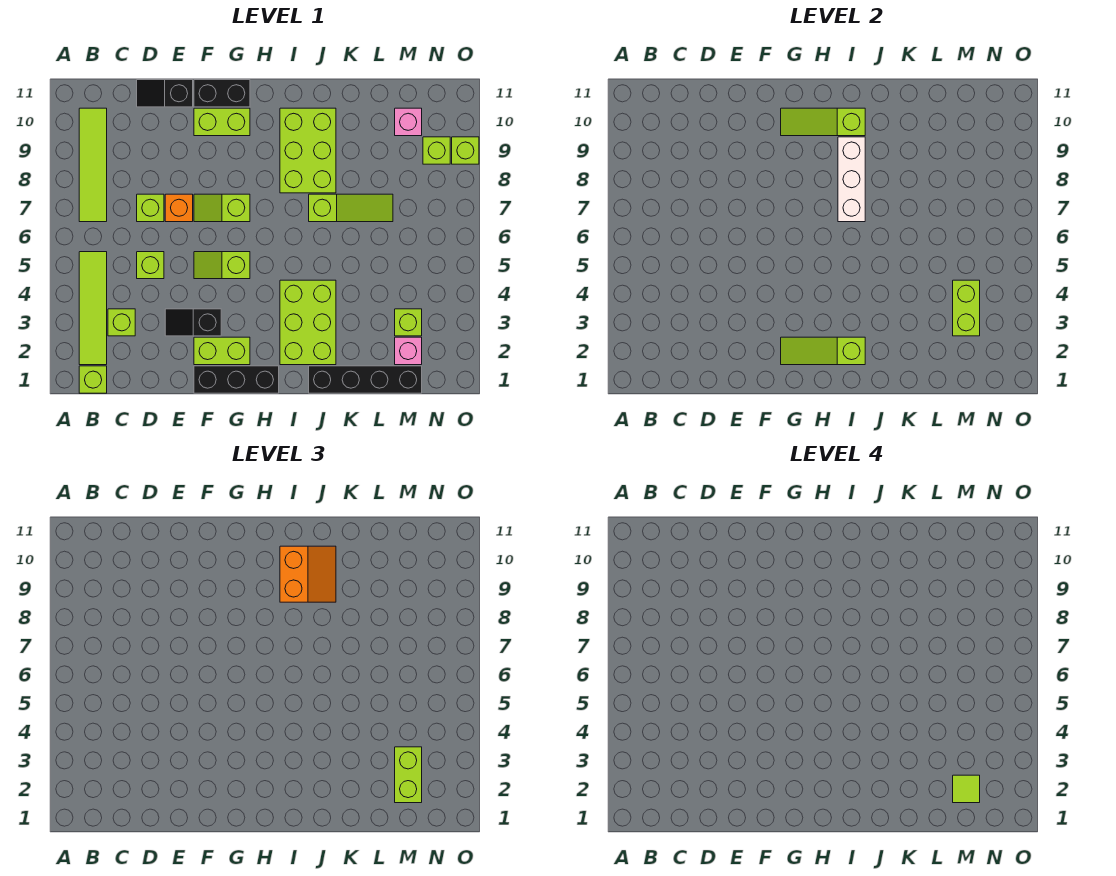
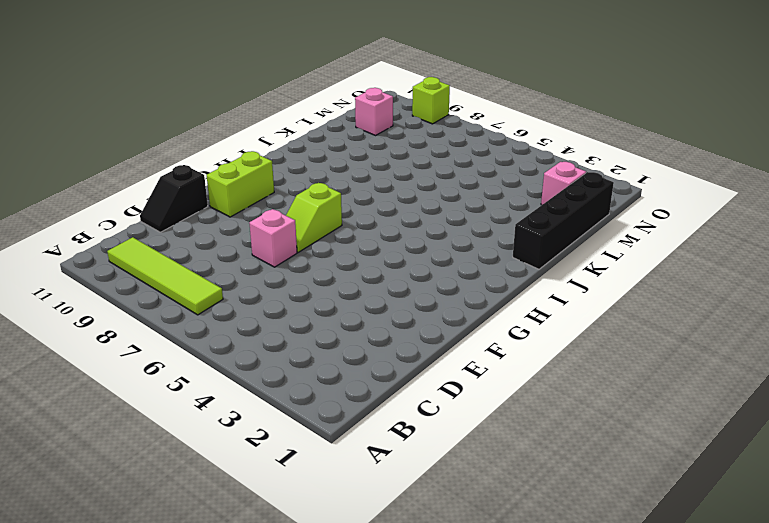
pink brick E7 level 1 -> orange brick E7 level 1
none -> lime brick B1 level 1
none -> lime tile B2:B5 level 1
none -> lime brick C3 level 1
none -> lime brick D5 level 1

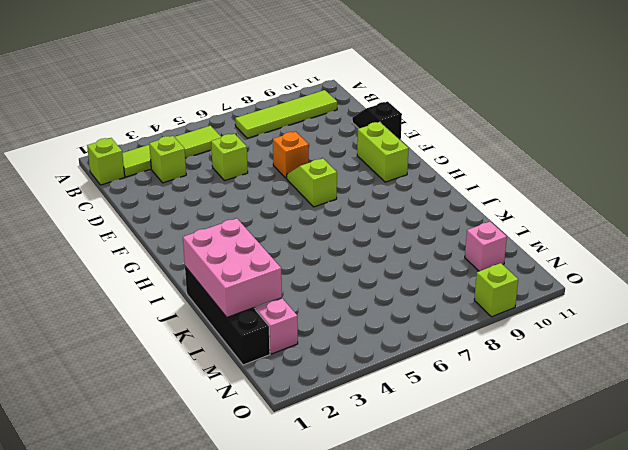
pink brick J1:L2 level 2 -> none
none -> lime brick D7 level 1
none -> black slope E3:F3 level 1 top F
none -> black brick F1:H1 level 1
none -> lime brick F2:G2 level 1

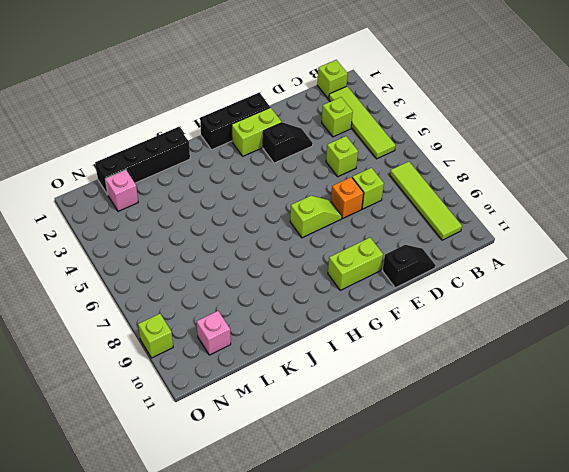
none -> lime slope F5:G5 level 1 top G
none -> black brick F11:G11 level 1
none -> lime brick I2:J4 level 1
none -> lime brick I8:J10 level 1

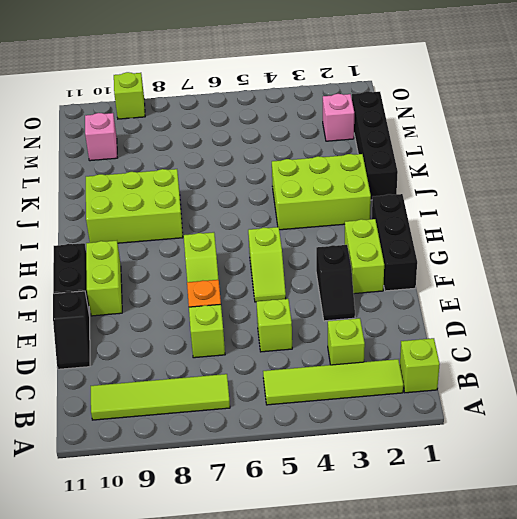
none -> lime slope J7:L7 level 1 top J
none -> lime brick M3 level 1
none -> lime brick N9 level 1
none -> lime slope G2:I2 level 2 top I

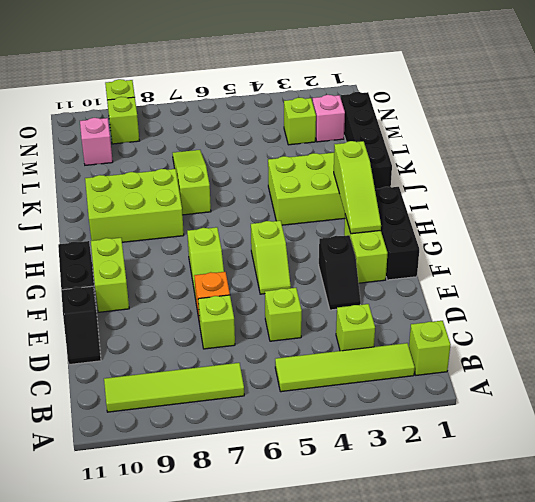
none -> lime slope G10:I10 level 2 top I
none -> white brick I7:I9 level 2
none -> lime brick M3:M4 level 2
none -> orange slope I9:J10 level 3 top I

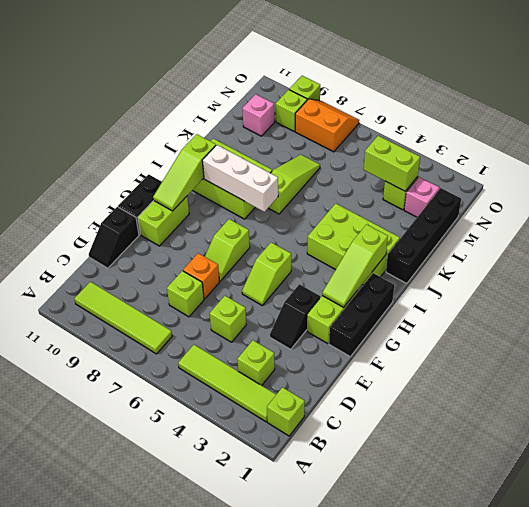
orange slope N7:O8 level 1 top N -> orange slope I9:J10 level 3 top I
none -> lime brick M2:M3 level 3
none -> lime tile M2 level 4

